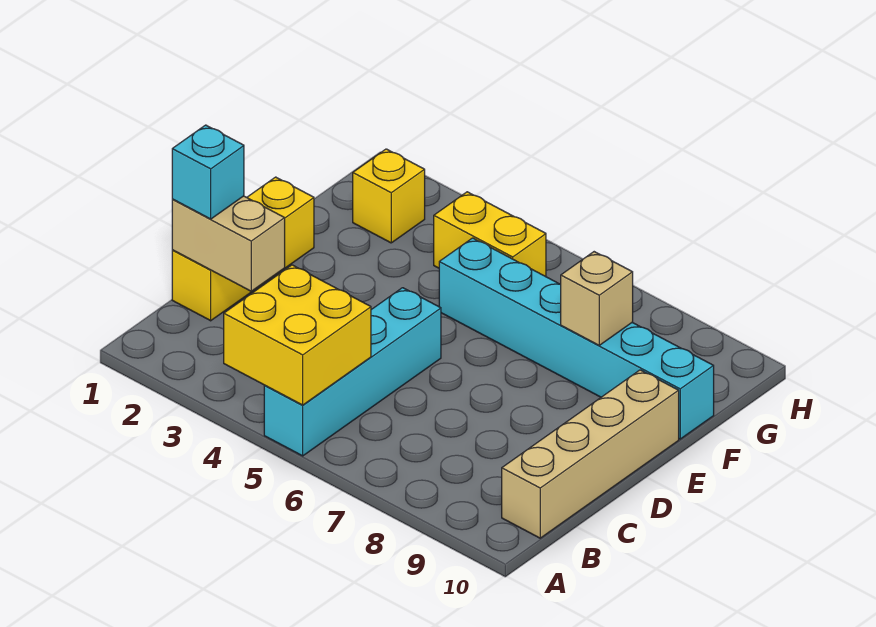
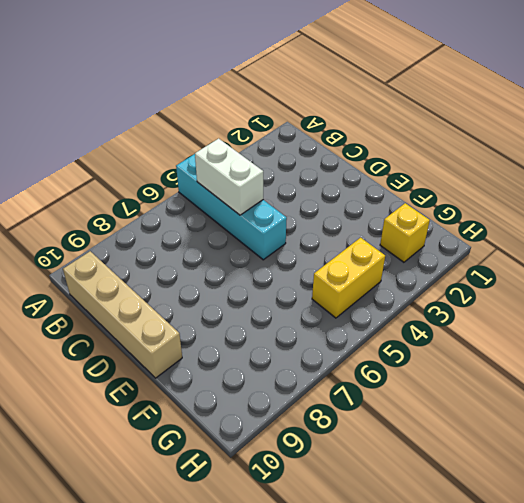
white brick B5:C5 level 2 -> yellow brick A4:B5 level 2
none -> yellow brick C1:E1 level 1
none -> cyan brick F5:F10 level 1

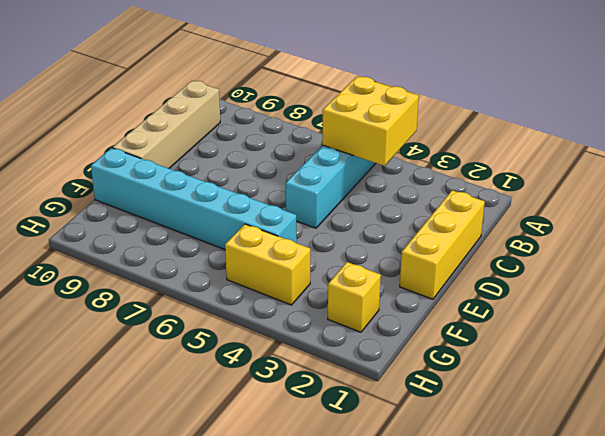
none -> tan brick C1:C2 level 2
none -> tan brick F8 level 2

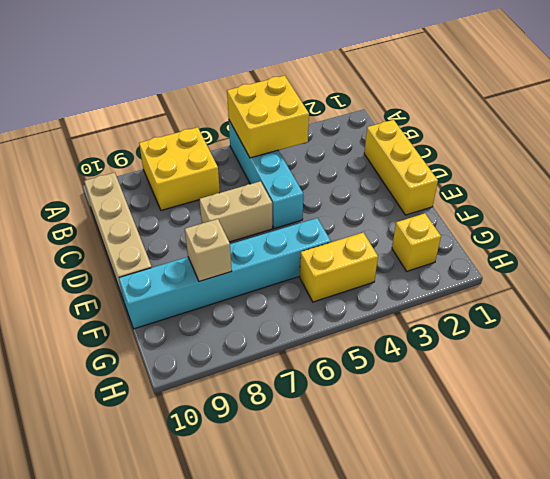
yellow brick A7:B8 level 1 -> none
tan brick D6:D7 level 1 -> tan brick C1:C2 level 2
none -> cyan brick C1 level 3

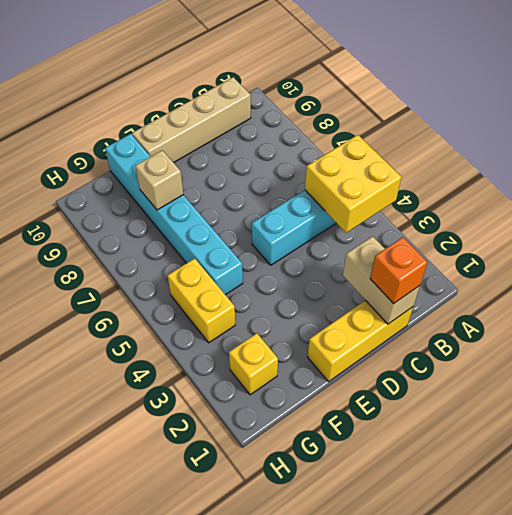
orange brick C1 level 3 -> cyan brick C1 level 3

